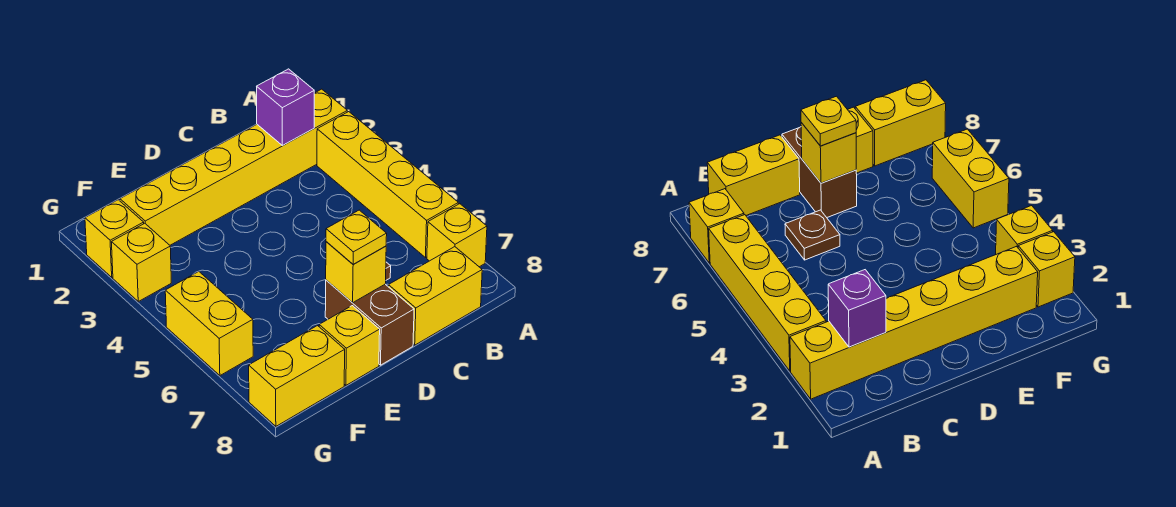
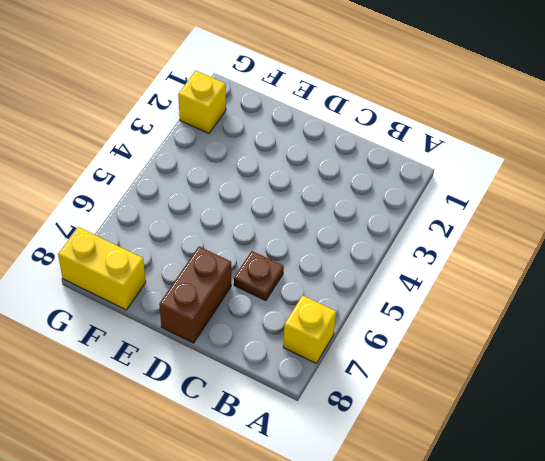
none -> yellow brick A2:F2 level 1
none -> yellow brick A3:A6 level 1
none -> yellow brick B8:C8 level 1

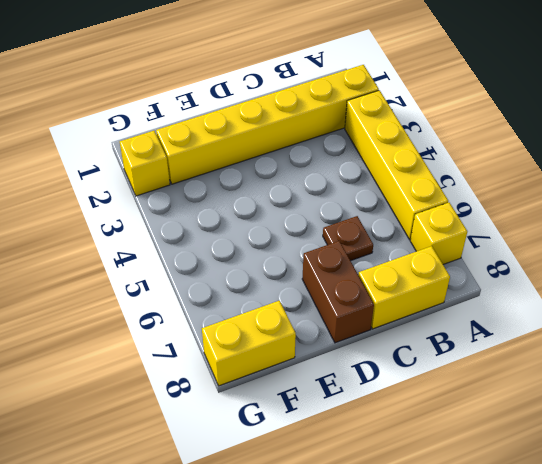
none -> yellow brick E8 level 1
none -> yellow brick G3 level 1
none -> yellow brick G5:G6 level 1

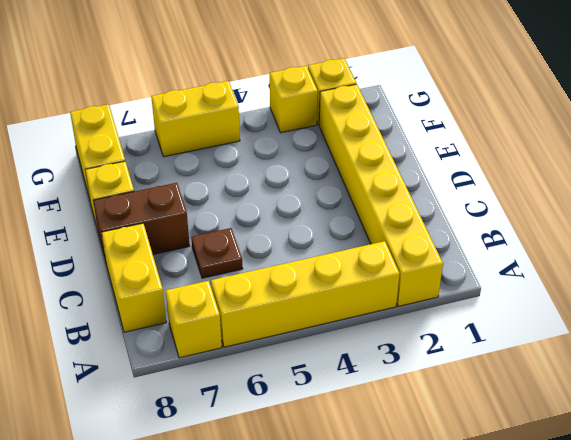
none -> purple brick B2 level 2
none -> yellow brick D7 level 2
none -> yellow plate D7 level 3

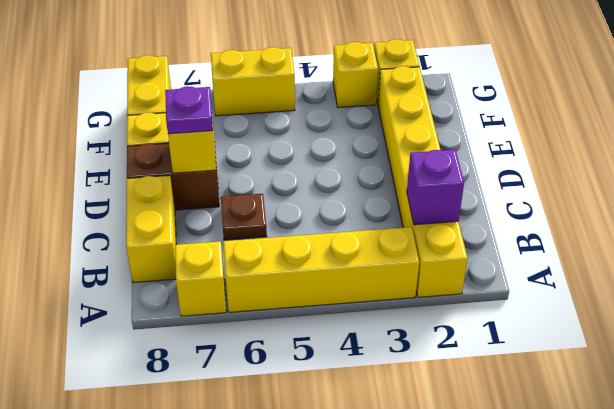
purple plate D7 level 3 -> yellow plate D7 level 3

